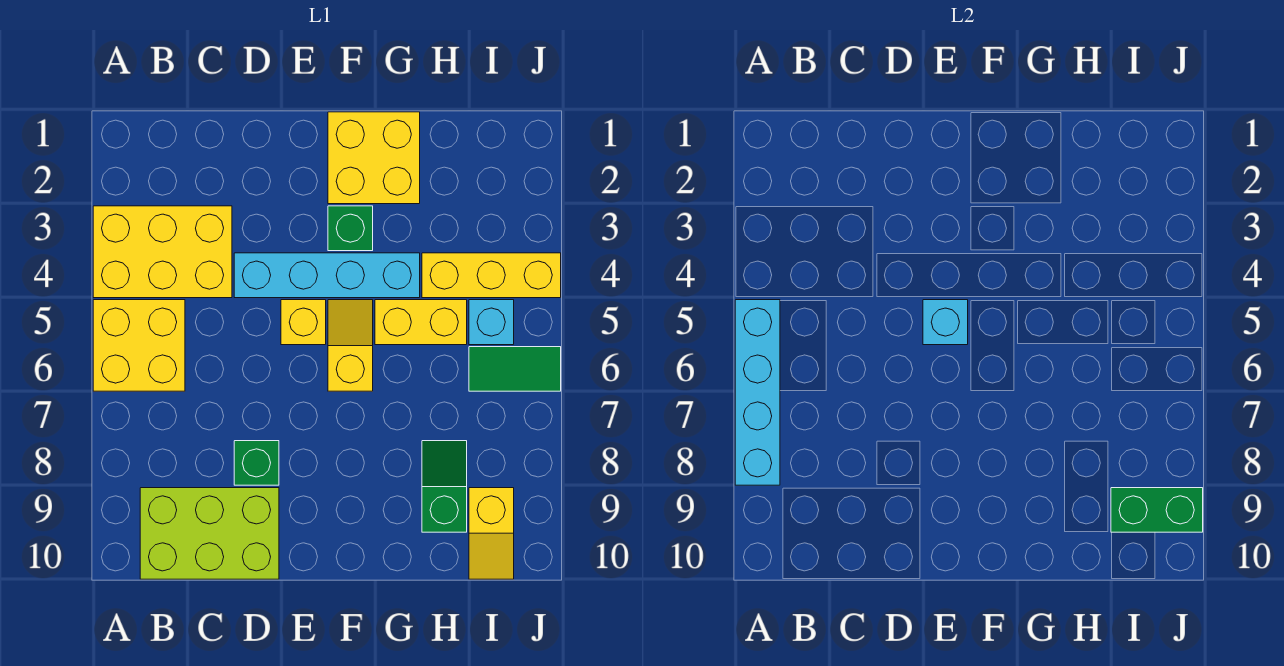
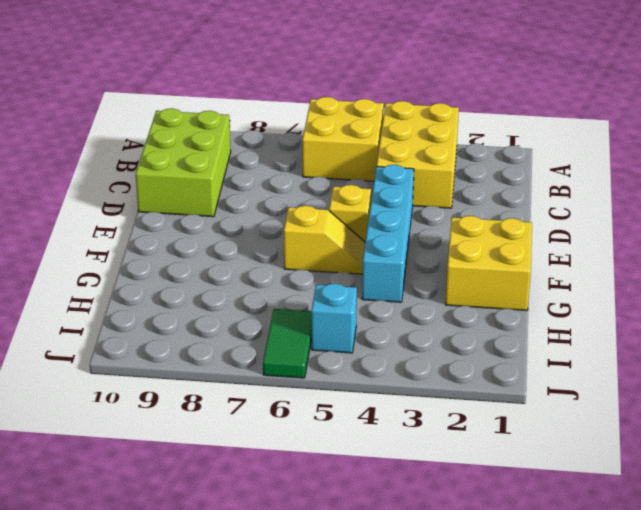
none -> green brick D8 level 1
none -> green brick F3 level 1
none -> yellow brick G5:H5 level 1

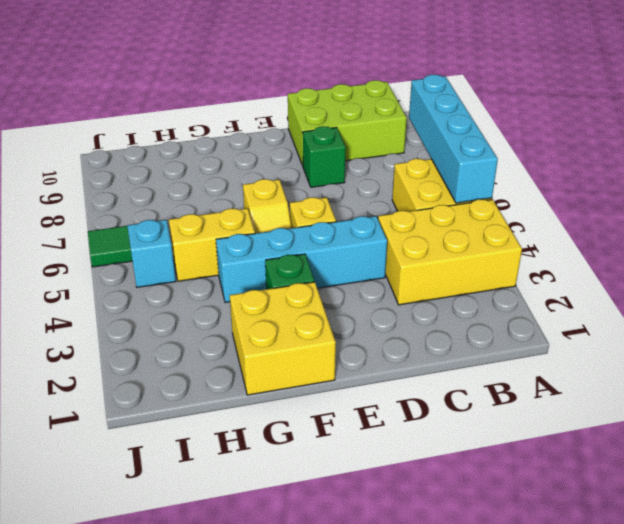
none -> yellow brick H4:J4 level 1
none -> green slope H8:H9 level 1 top 9
none -> yellow slope I9:I10 level 1 top 9

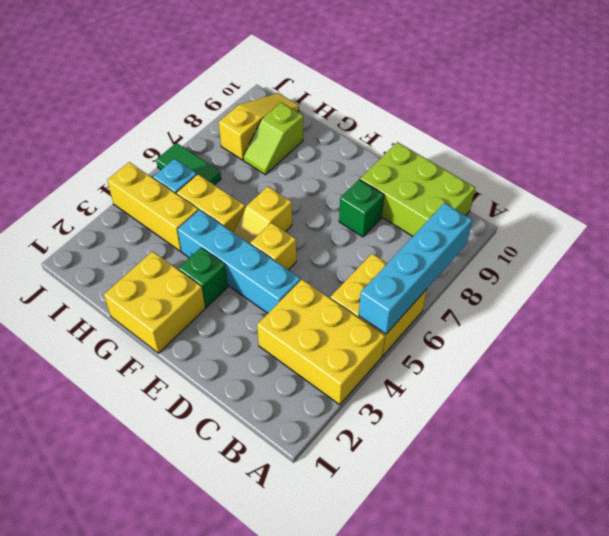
lime slope H8:H9 level 1 top 9 -> green slope H8:H9 level 1 top 9
yellow slope I8:I10 level 1 top 8 -> yellow slope I9:I10 level 1 top 9
none -> cyan brick E5 level 2
none -> green brick I9:J9 level 2

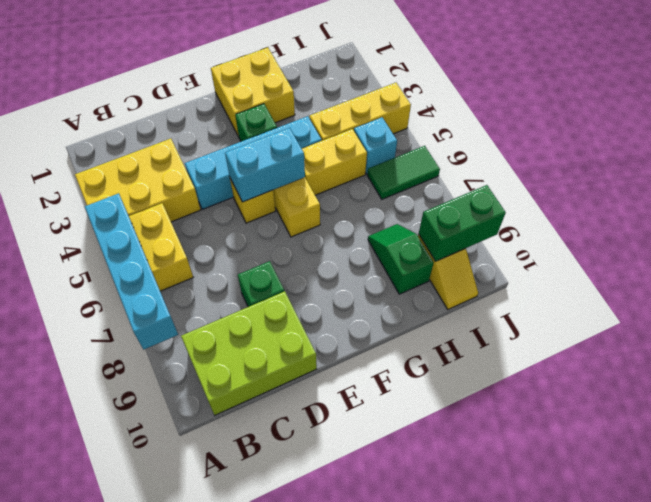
cyan brick E5:F5 level 2 -> cyan brick E5 level 2

